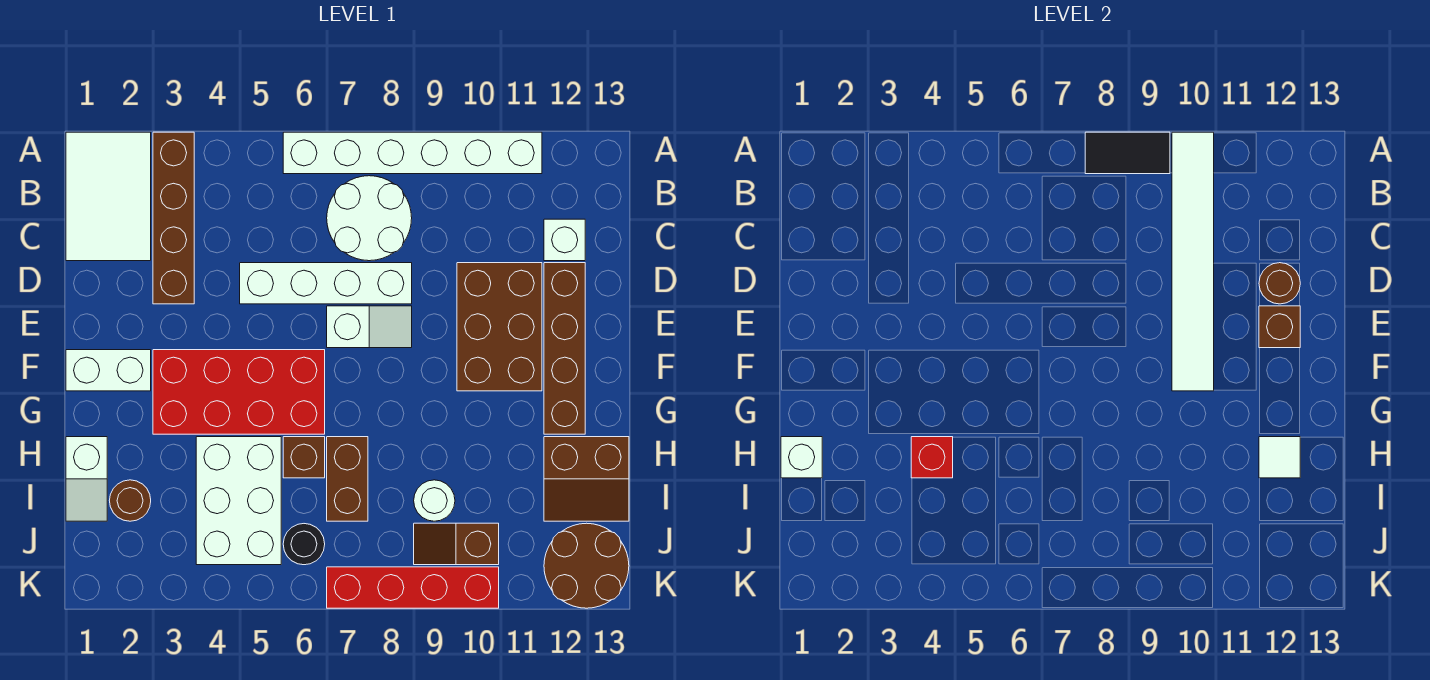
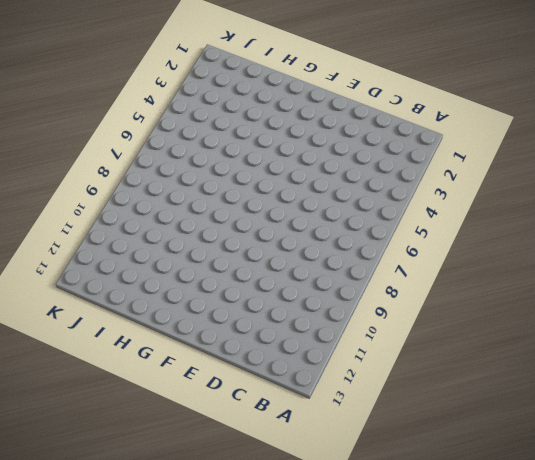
none -> white tile A1:C2 level 1
none -> brown brick A3:D3 level 1
none -> white brick A6:A11 level 1

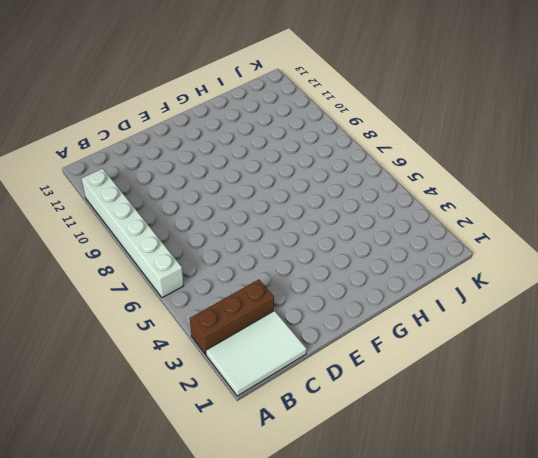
brown brick A3:C3 level 1 -> brown brick A3:D3 level 1
none -> white round brick B7:C8 level 1
none -> white brick C12 level 1
none -> white brick D5:D8 level 1

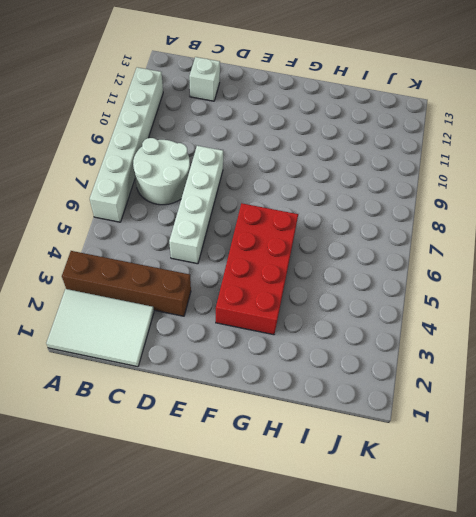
none -> brown brick D10:F11 level 1
none -> brown brick D12:G12 level 1
none -> white slope E7:E8 level 1 top 7

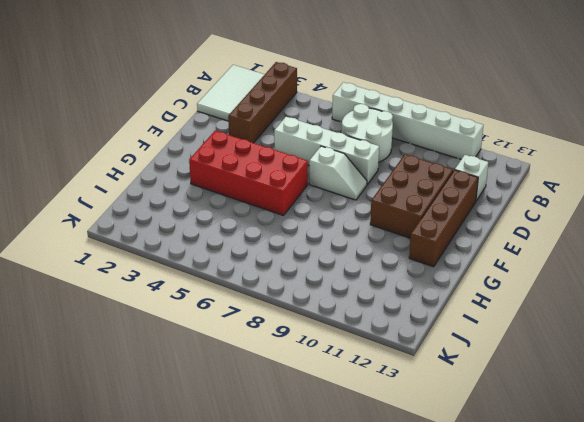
none -> white brick F1:F2 level 1
none -> white slope H1:I1 level 1 top H
none -> white brick H4:J5 level 1

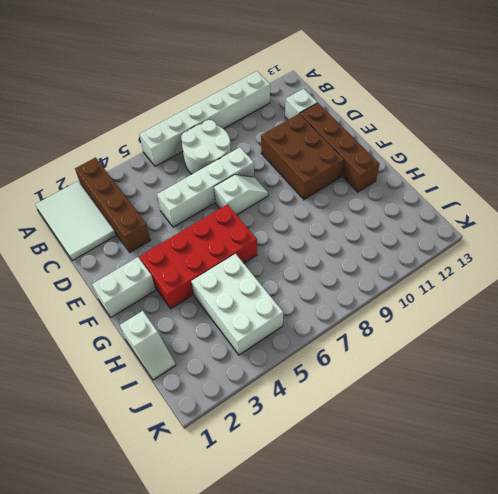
none -> brown brick H6 level 1
none -> brown brick H7:I7 level 1
none -> brown slope H12:I13 level 1 top H

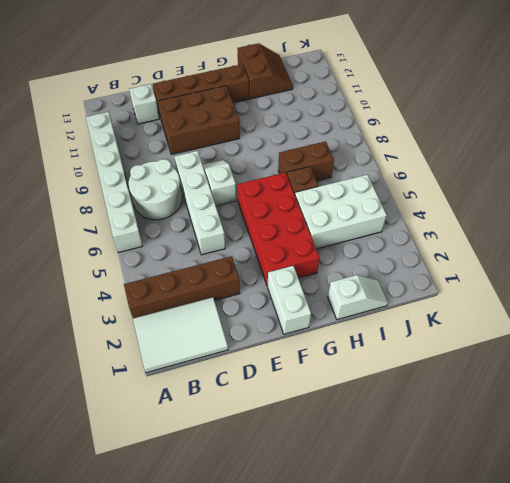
none -> brown round brick I2 level 1
none -> white round brick I9 level 1
none -> black round brick J6 level 1

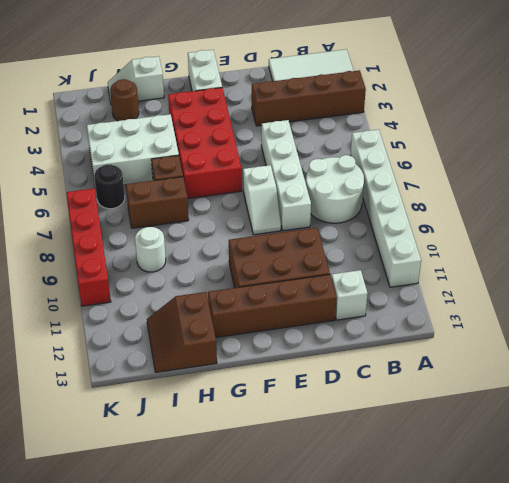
none -> brown slope J9:J10 level 1 top 10
none -> brown round brick J12:K13 level 1
none -> black tile A8:A9 level 2

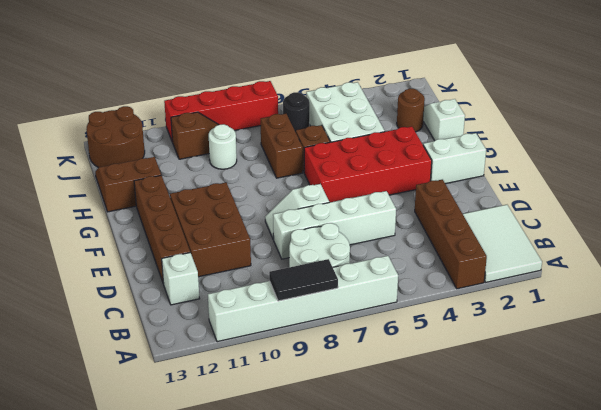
none -> white tile A10:F10 level 2
none -> brown round brick D12 level 2
none -> brown brick E12 level 2

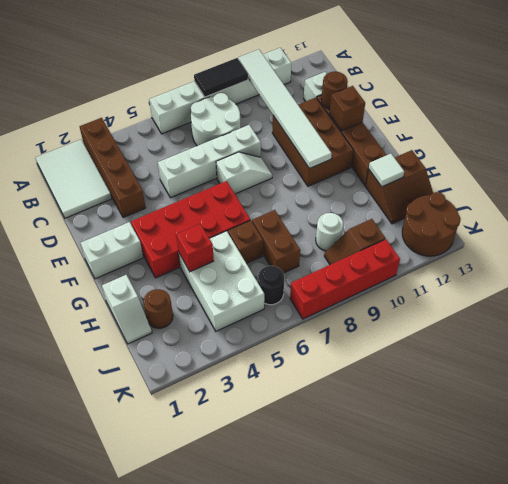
none -> white brick H1 level 2

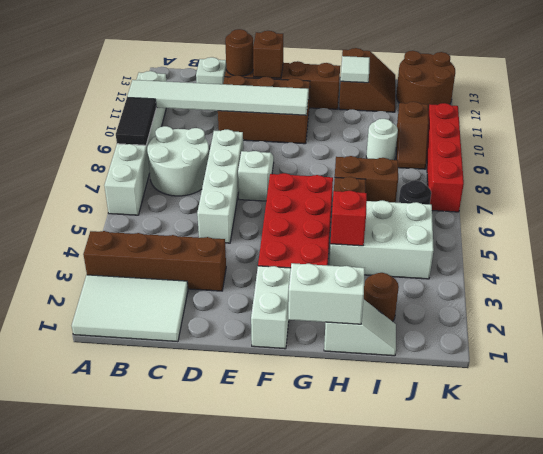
white brick G1:H1 level 2 -> white brick H1 level 2

